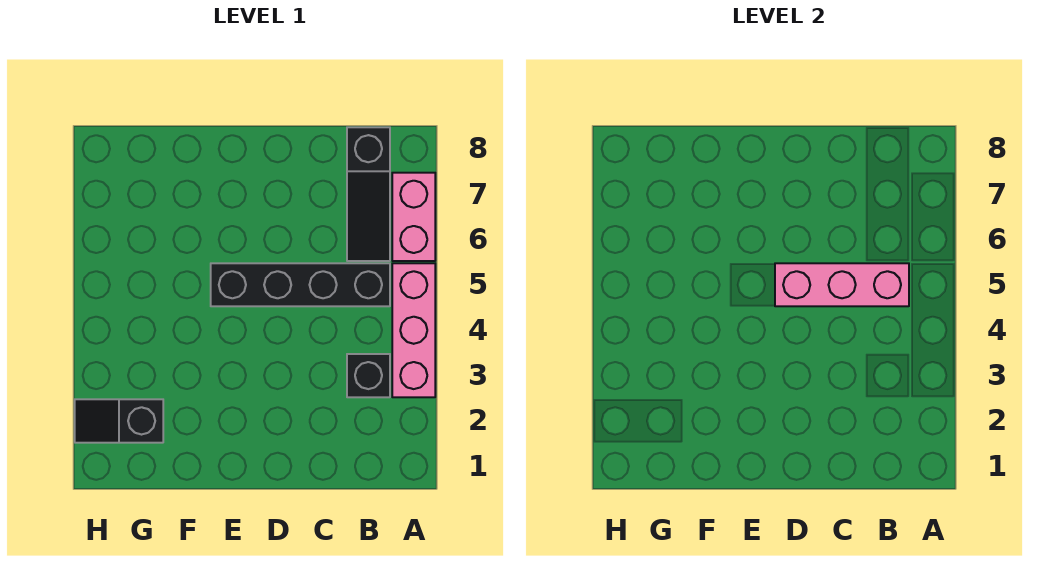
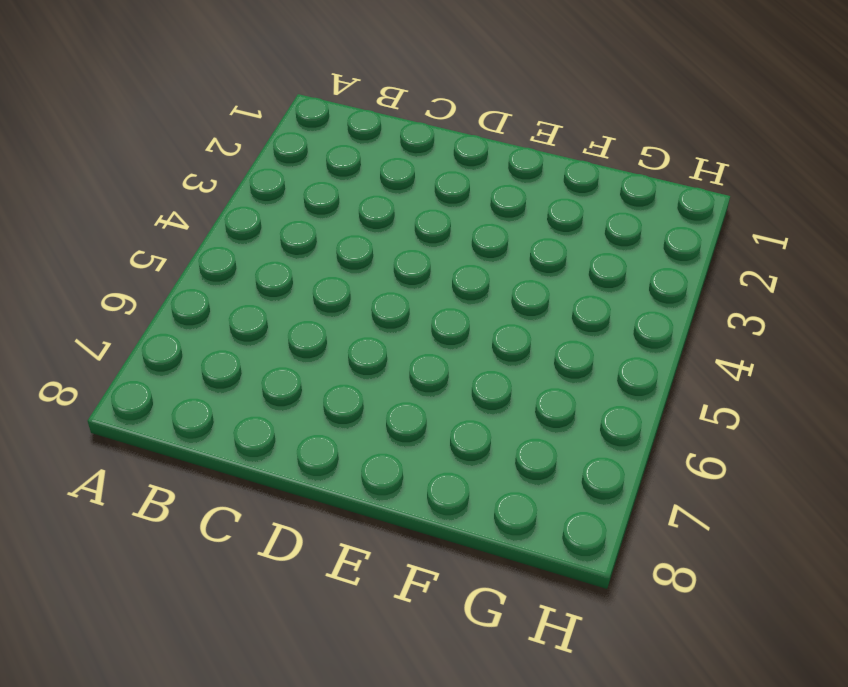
none -> pink brick A3:A5 level 1
none -> pink brick A6:A7 level 1

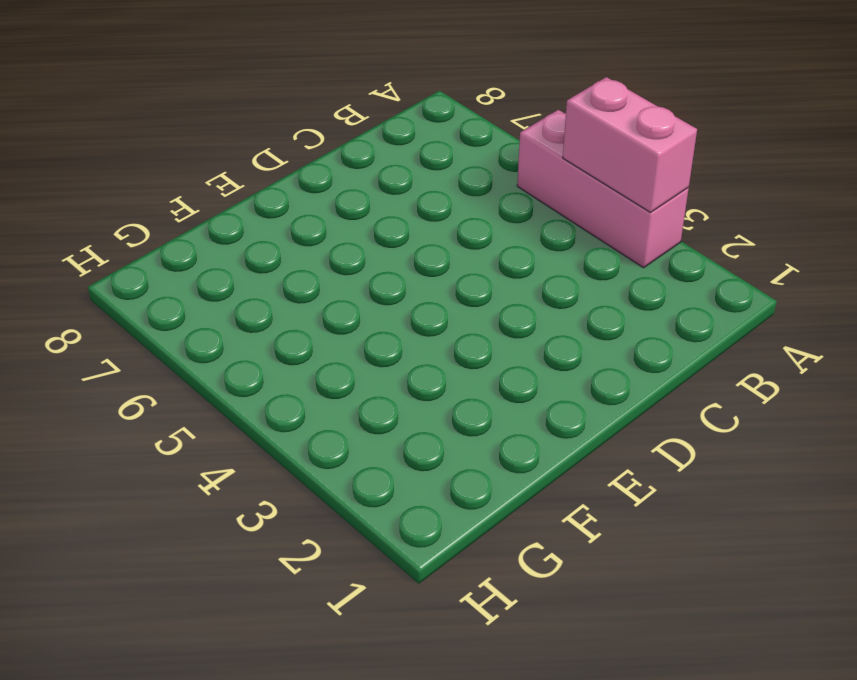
pink brick A3:A4 level 2 -> pink brick A6:A7 level 1
none -> black brick B3 level 1
none -> black brick B5:E5 level 1

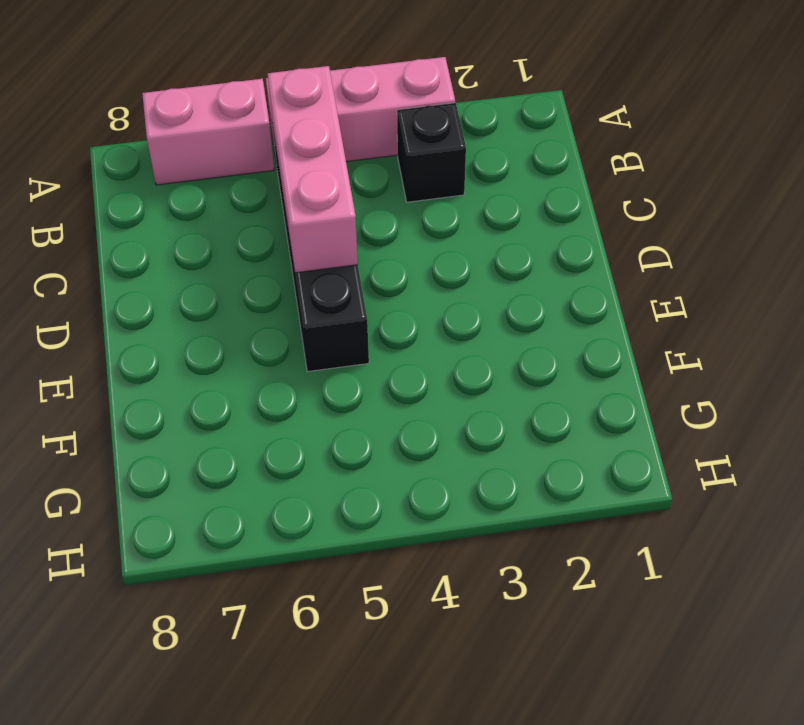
none -> black slope B6:B8 level 1 top 8
none -> black slope G2:H2 level 1 top G

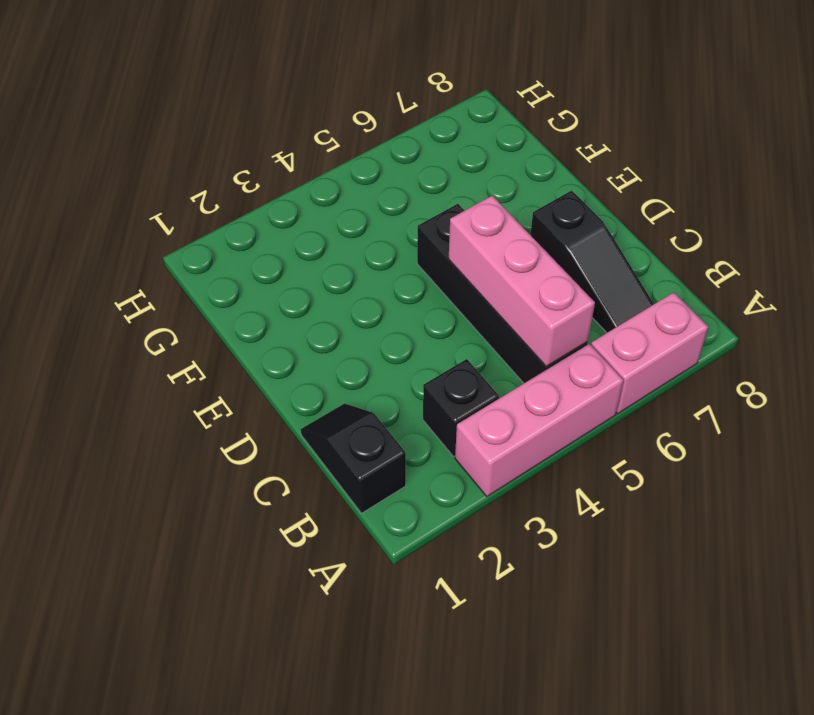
black slope B1:C1 level 1 top B -> black slope G2:H2 level 1 top G
black slope B7:D7 level 1 top D -> black slope B6:B8 level 1 top 8

